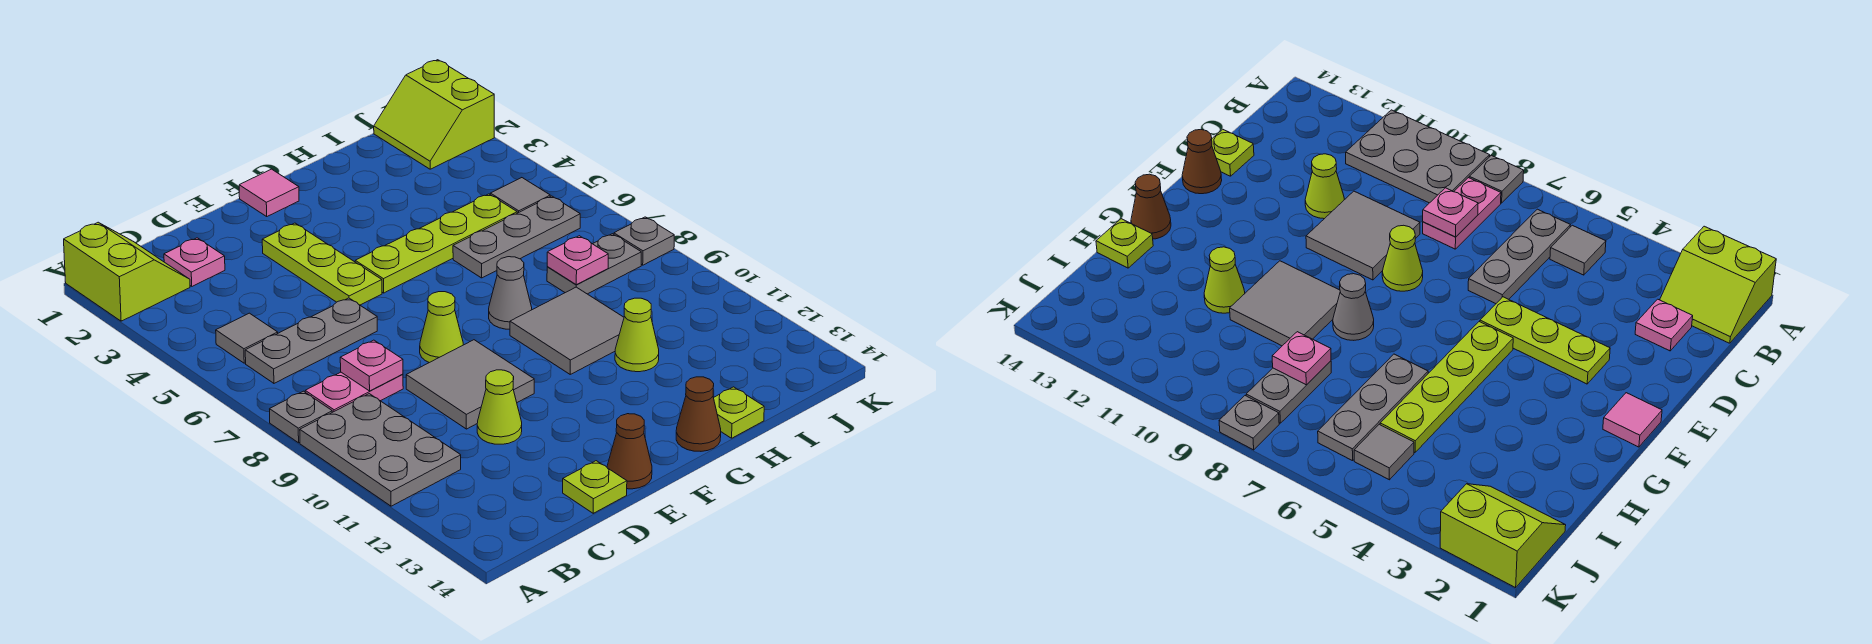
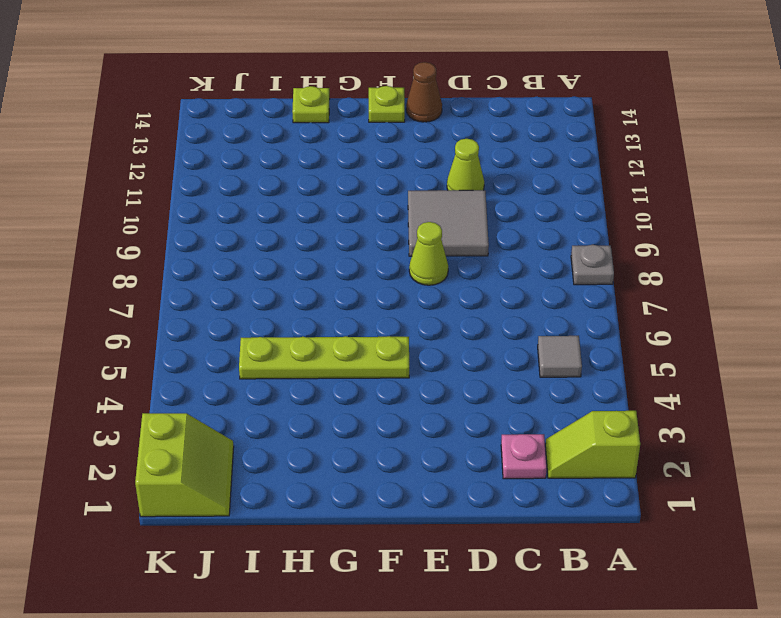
lime slope A2:B2 level 1 top A -> lime slope A1:B2 level 1 top A
lime plate F14 level 1 -> lime plate D14 level 1
none -> grey plate A9:B11 level 1
none -> grey plate B6:D6 level 1
none -> pink plate B8:C8 level 1

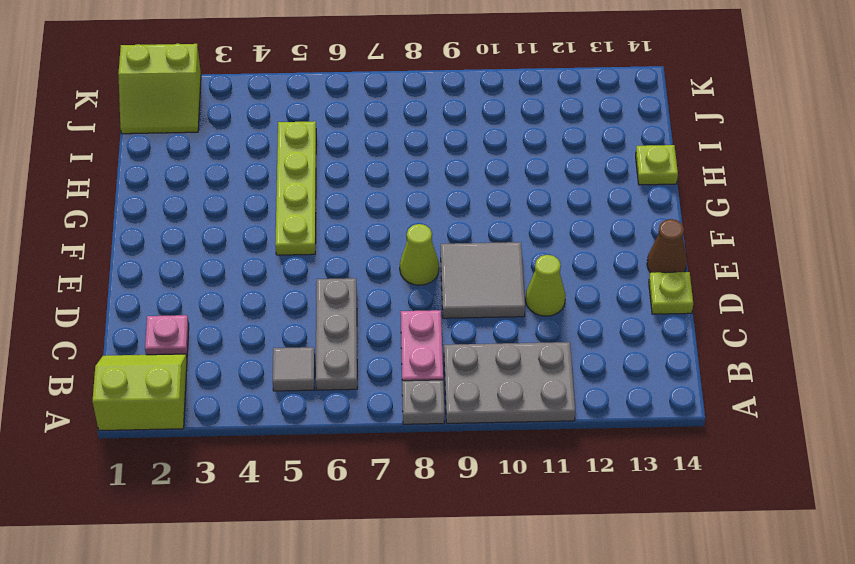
none -> lime plate E3:E5 level 1
none -> pink tile F1 level 1
none -> grey cone G8 level 1

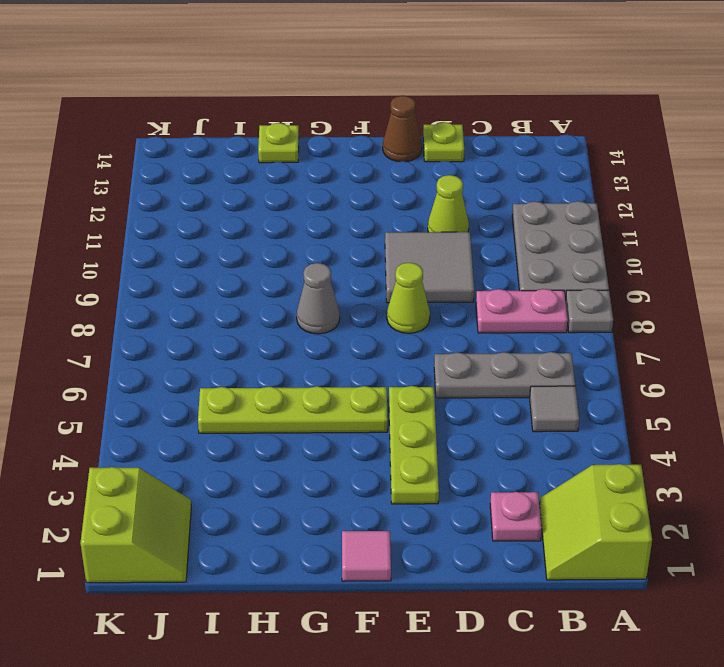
none -> grey tile G9:H10 level 1
none -> brown cone G14 level 1
none -> grey plate H6:J6 level 1

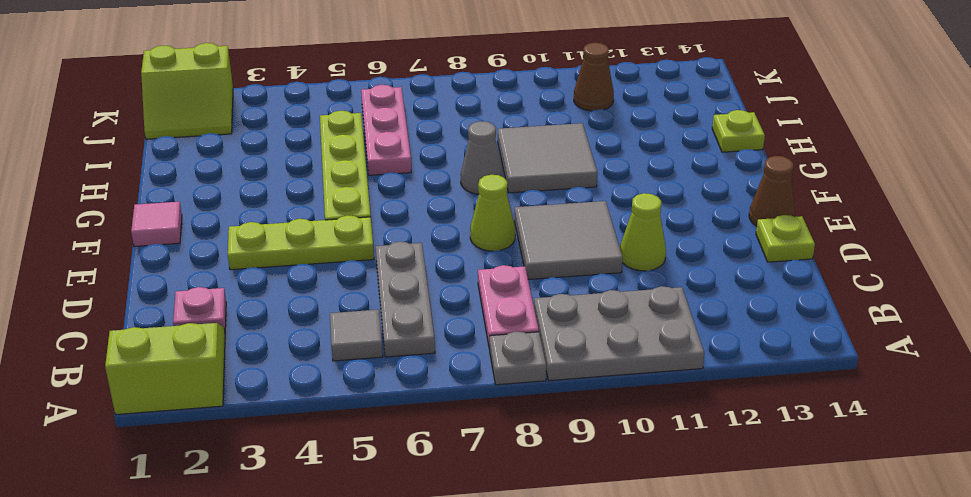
pink plate H6:J6 level 1 -> grey plate H6:J6 level 1
brown cone J11 level 1 -> brown cone G14 level 1
none -> lime cone H11 level 1
none -> grey plate I8:J8 level 1
none -> grey tile J5 level 1

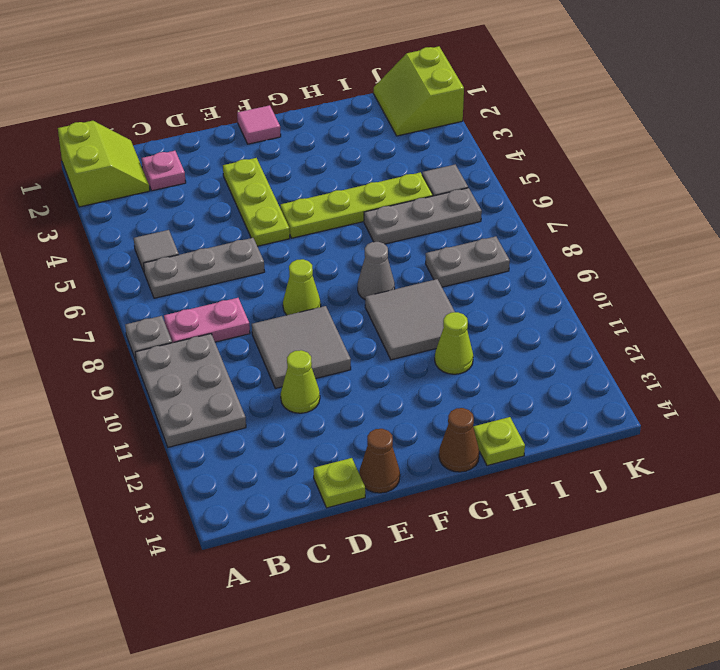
none -> grey plate K8 level 1
none -> pink plate C8 level 2
none -> pink plate I8 level 2

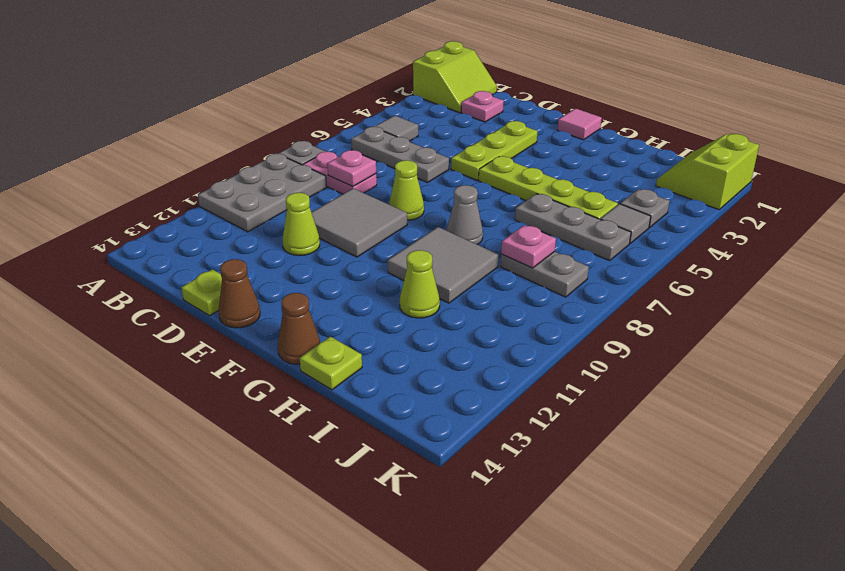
grey plate J4 level 1 -> grey plate K8 level 1

